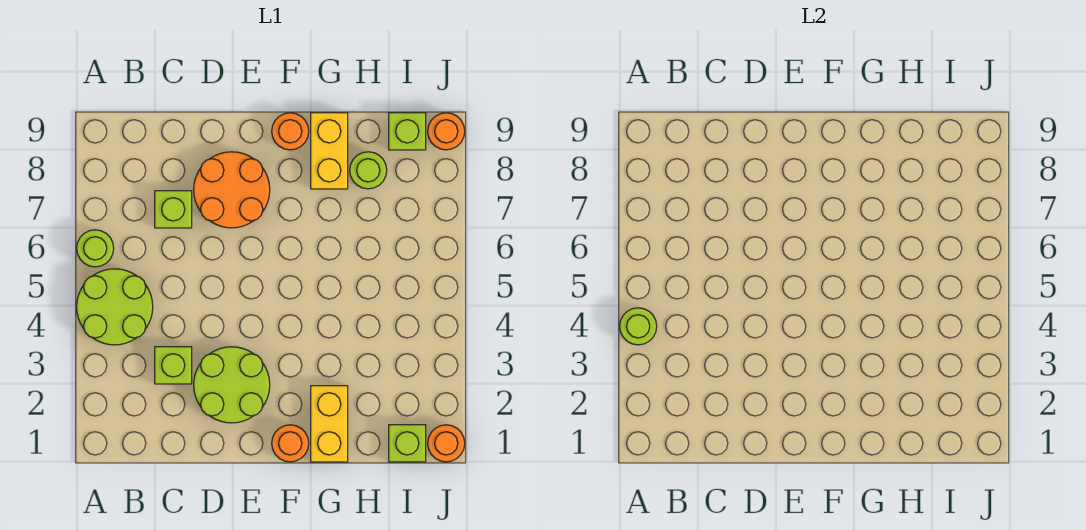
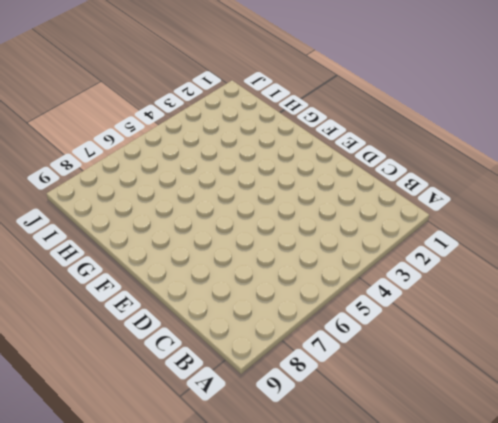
none -> lime round brick A4:B5 level 1
none -> lime round brick A6 level 1
none -> lime brick C3 level 1

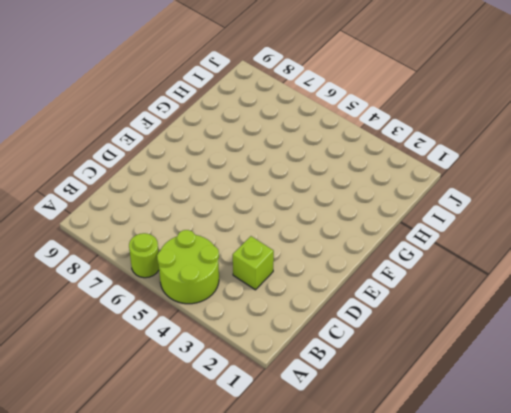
none -> lime brick C7 level 1
none -> lime round brick D2:E3 level 1
none -> orange round brick D7:E8 level 1

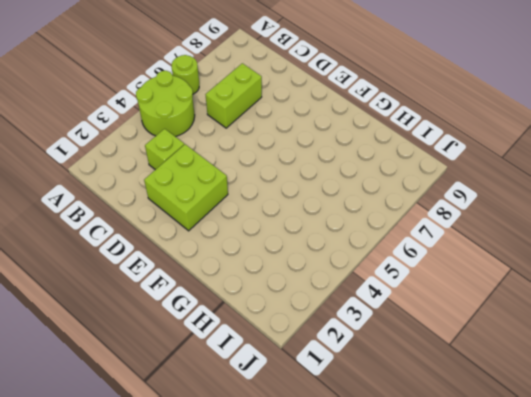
lime brick C6:C7 level 1 -> lime brick C7 level 1
lime brick D2:E3 level 1 -> lime round brick D2:E3 level 1
none -> orange round brick D7:E8 level 1
none -> orange round brick F1 level 1
none -> orange round brick F9 level 1

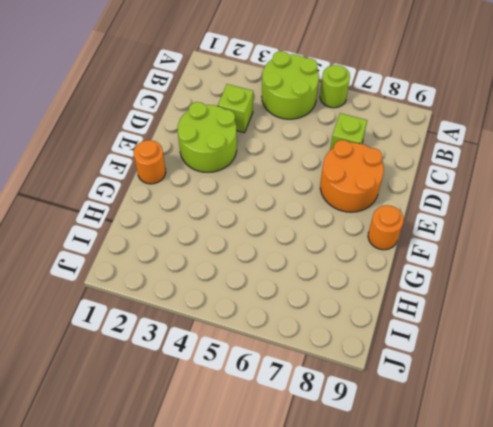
none -> yellow brick G1:G2 level 1
none -> yellow brick G8:G9 level 1
none -> lime round brick H8 level 1

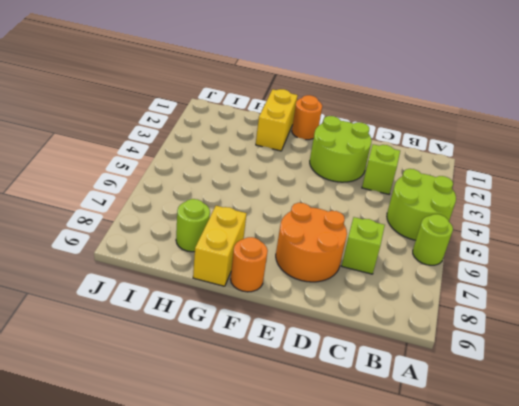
none -> lime brick I1 level 1
none -> lime brick I9 level 1
none -> orange round brick J1 level 1

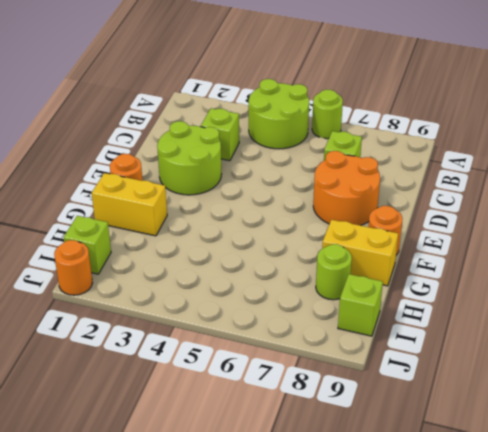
none -> orange round brick J9 level 1
none -> lime round brick A4 level 2

